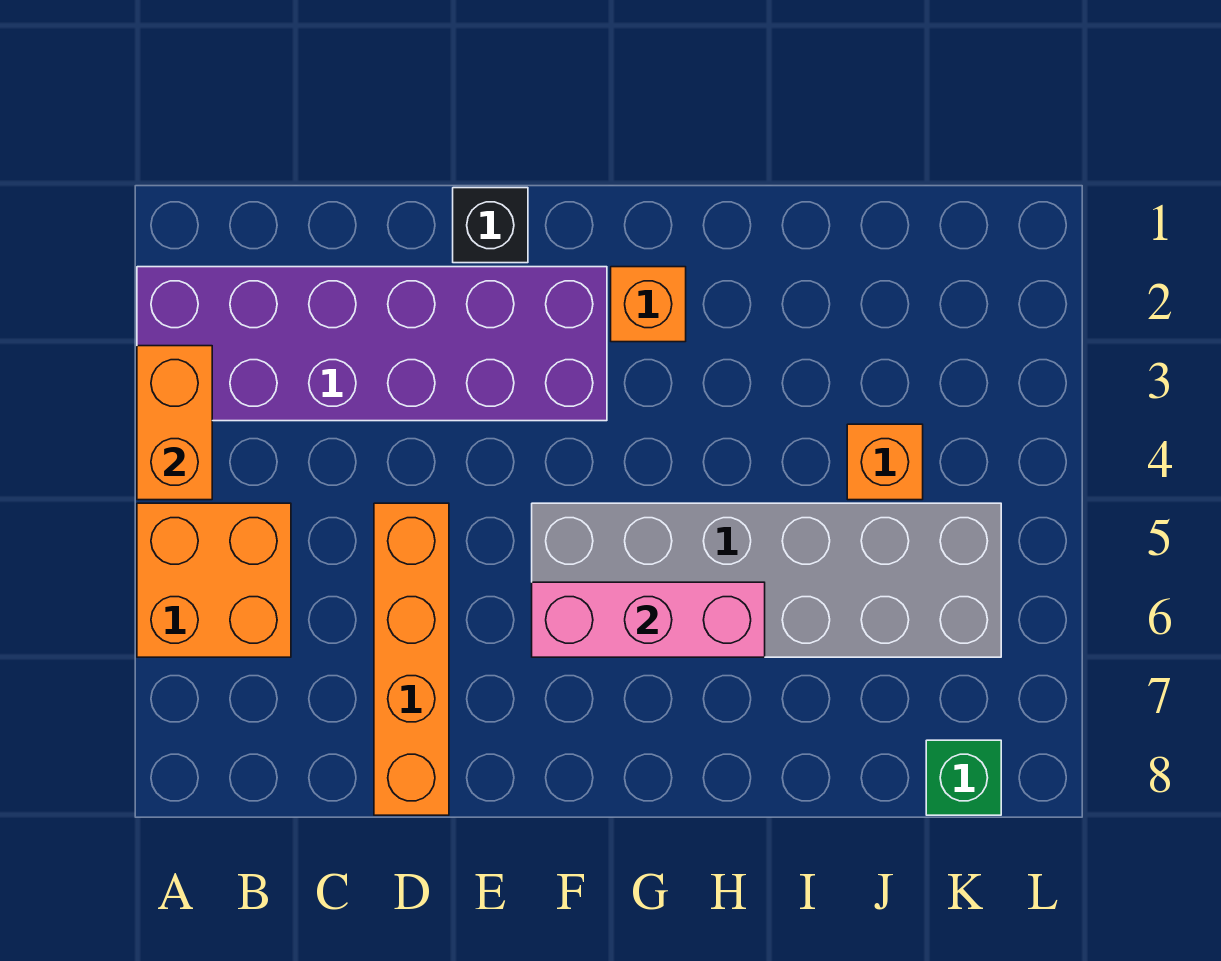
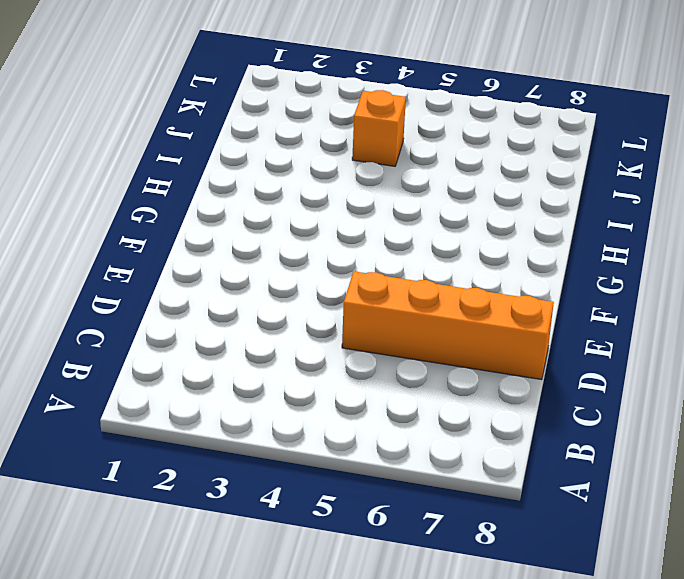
none -> purple brick A2:F3 level 1
none -> orange brick A5:B6 level 1

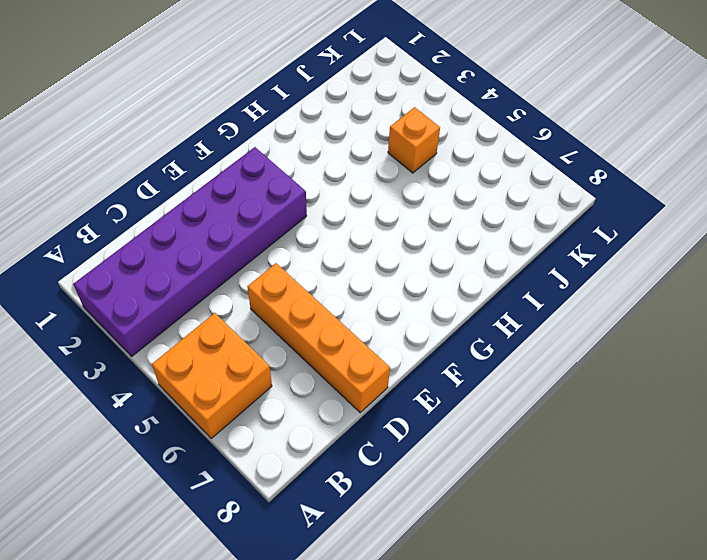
none -> black brick E1 level 1
none -> grey brick F5:K6 level 1

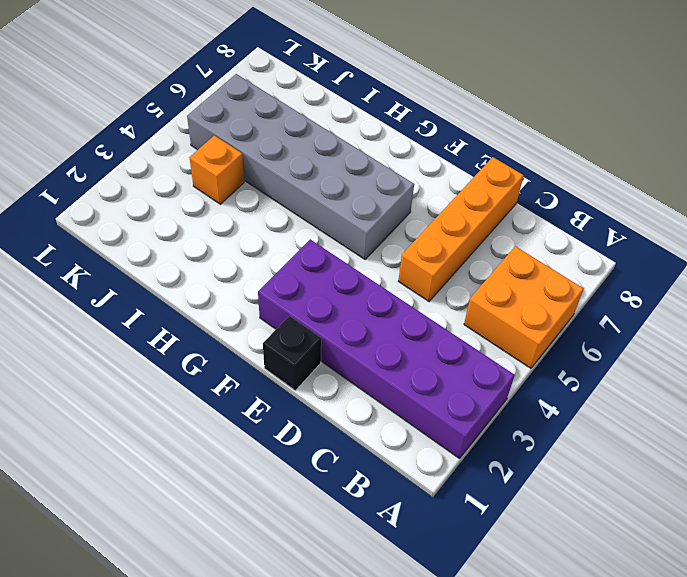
none -> orange brick G2 level 1
none -> green brick K8 level 1

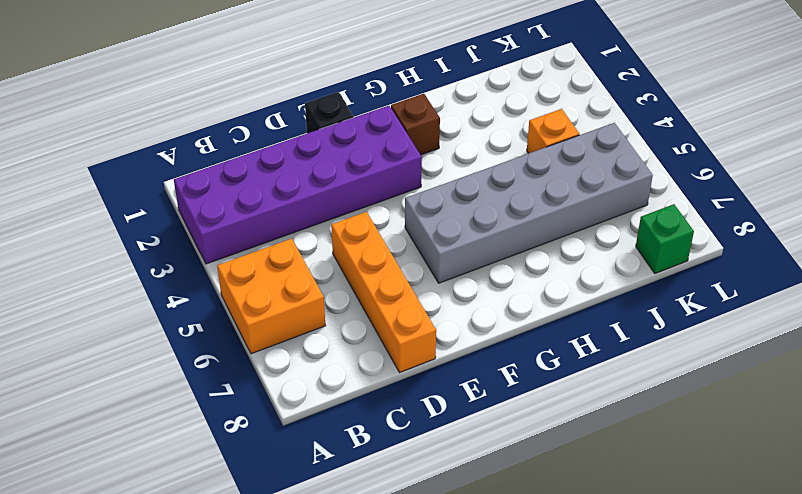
brown brick G2 level 1 -> orange brick G2 level 1
none -> orange brick A3:A4 level 2
none -> pink brick F6:H6 level 2

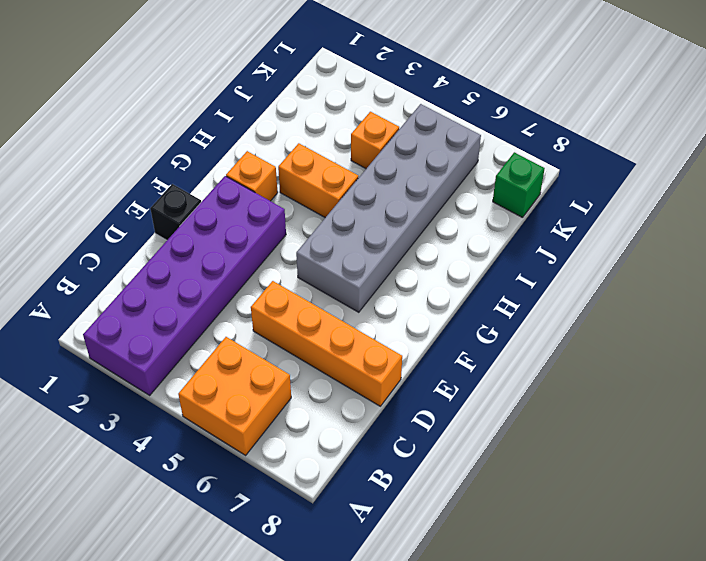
orange brick H3:H4 level 1 -> orange brick A3:A4 level 2
none -> pink brick F6:H6 level 2

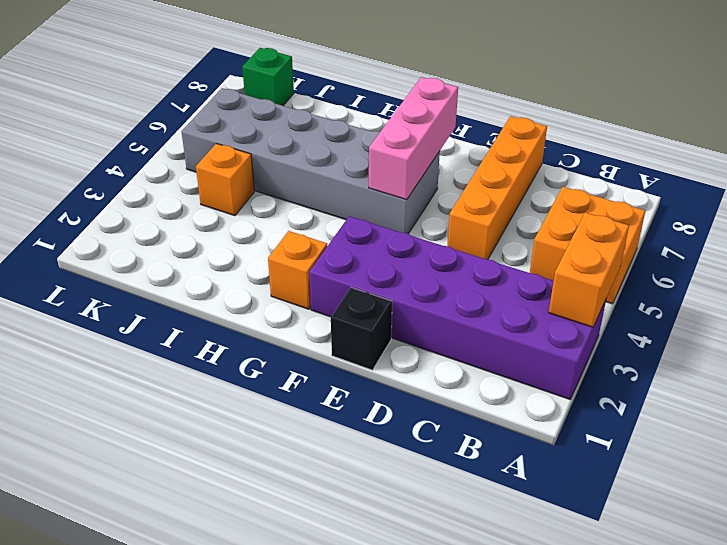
pink brick F5:F7 level 2 -> pink brick F6:H6 level 2

